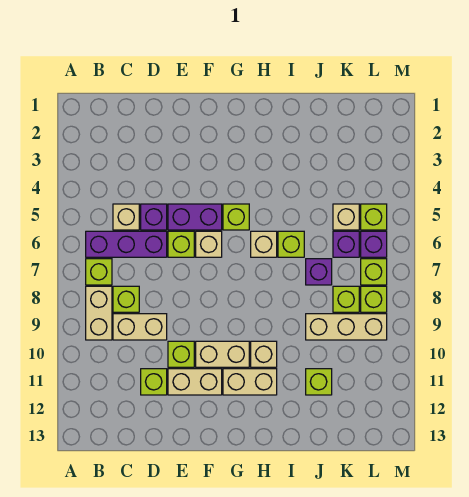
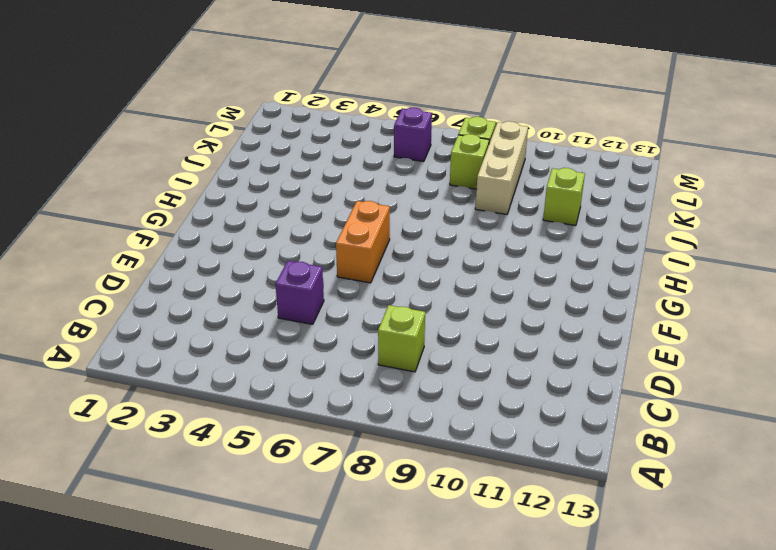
orange brick F6:G6 level 1 -> tan brick F6 level 1
none -> purple brick B6:D6 level 1
none -> lime brick B7 level 1
none -> tan brick B8:B9 level 1

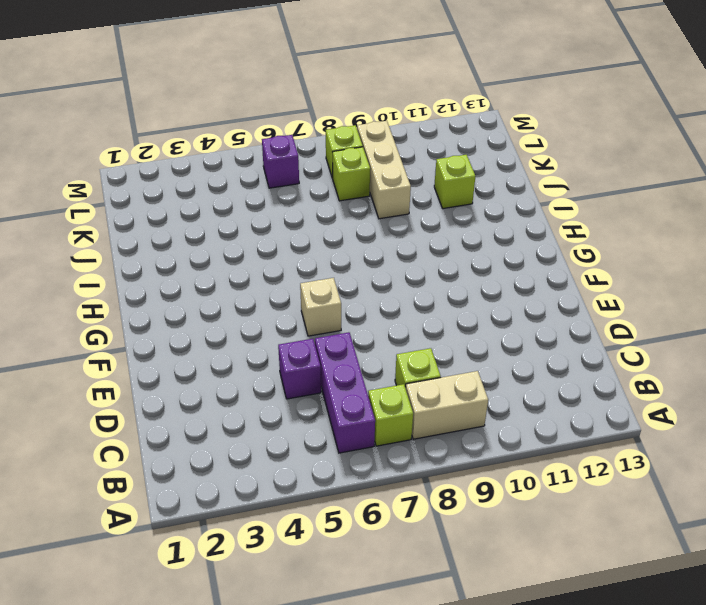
none -> tan brick C5 level 1
none -> tan brick C9:D9 level 1
none -> lime brick D11 level 1

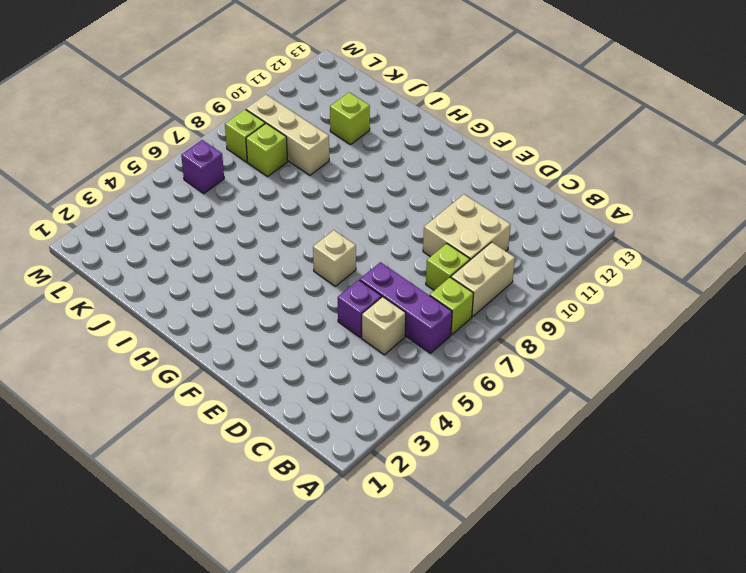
tan brick C9:D10 level 1 -> tan brick C9:D9 level 1
none -> lime brick D11 level 1
none -> purple brick E5:F5 level 1
none -> lime brick E6 level 1

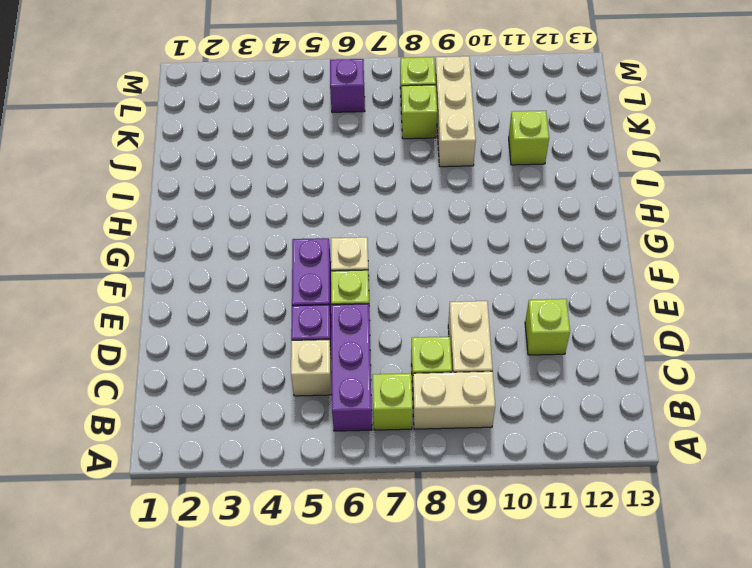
none -> lime brick E10 level 1
none -> tan brick E11:F11 level 1
none -> tan brick F10:G10 level 1

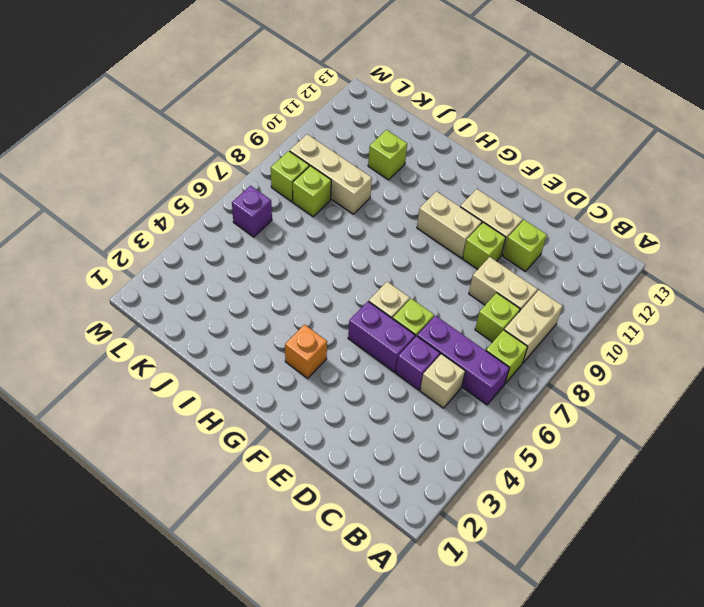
orange brick G3 level 1 -> none
none -> lime brick G5 level 1
none -> tan brick G11:H11 level 1
none -> tan brick H6 level 1

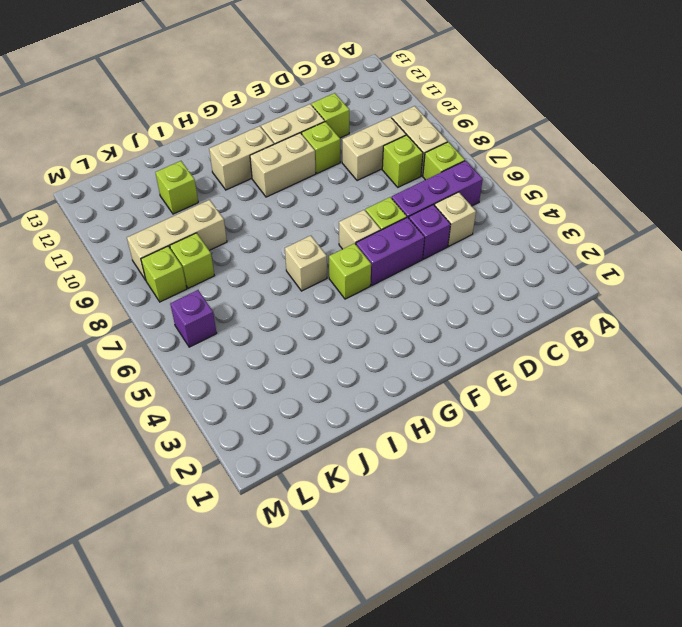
none -> tan brick H10 level 1
none -> lime brick I6 level 1
none -> purple brick J7 level 1

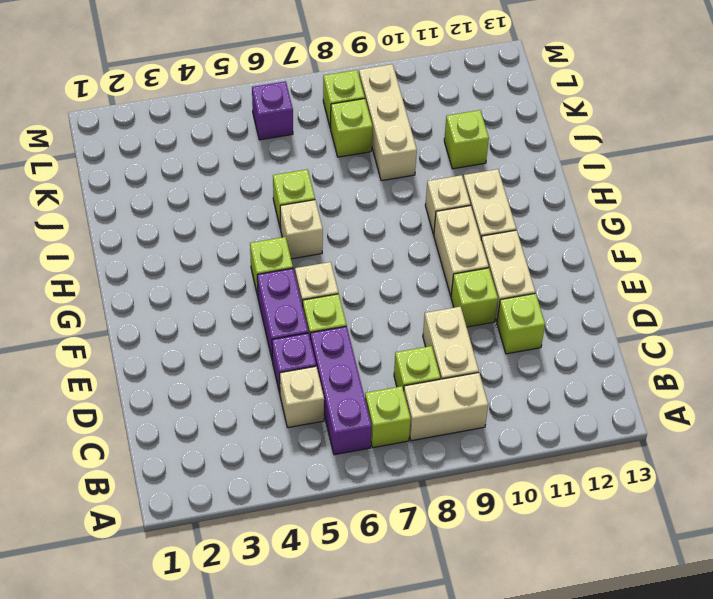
none -> purple brick J7 level 1
none -> tan brick K5 level 1
none -> purple brick K6 level 1

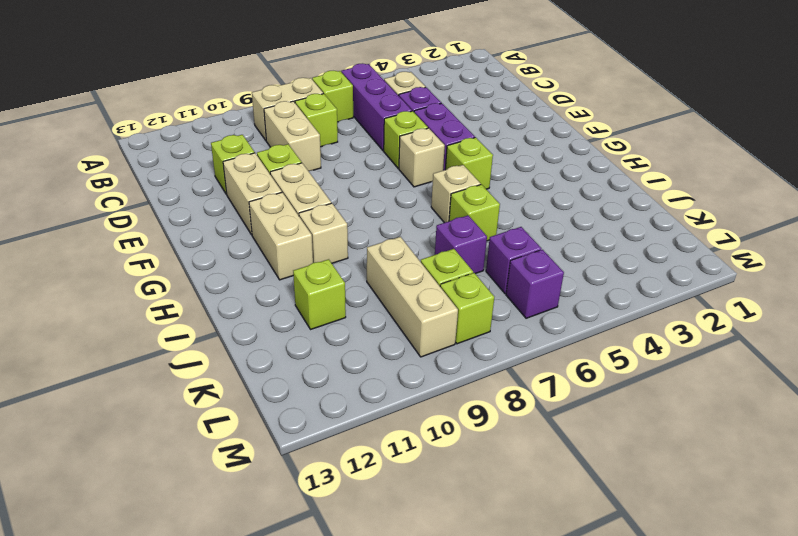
none -> tan brick K5 level 1
none -> lime brick L5 level 1
none -> lime brick L7 level 1

